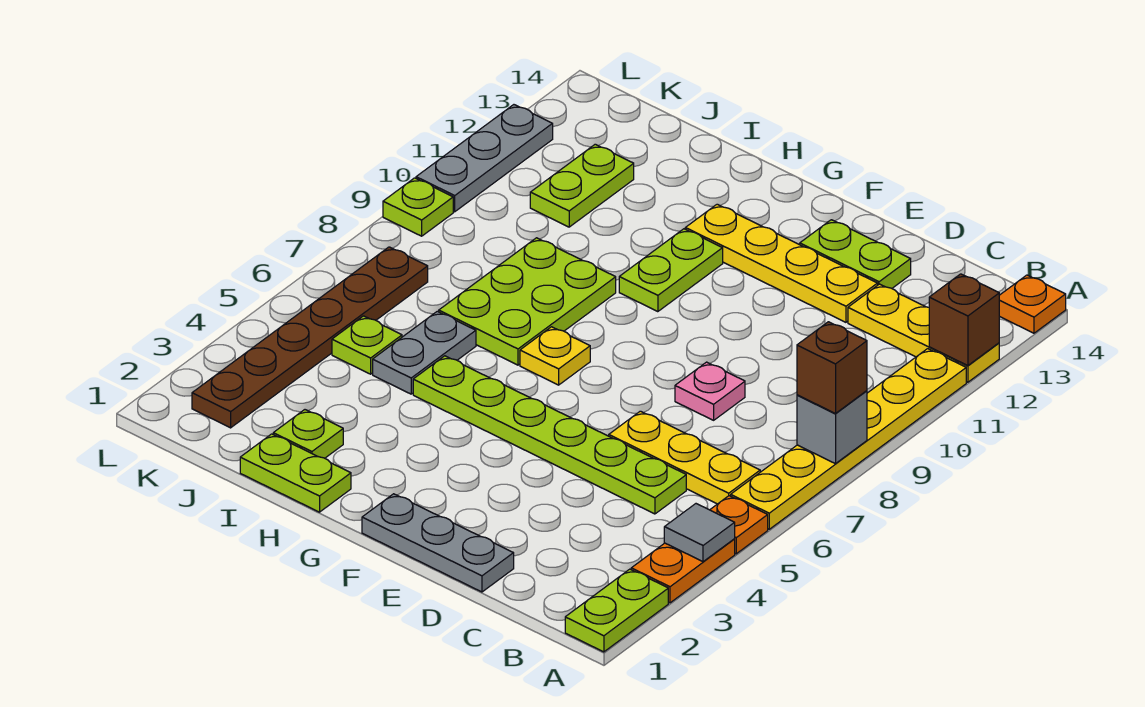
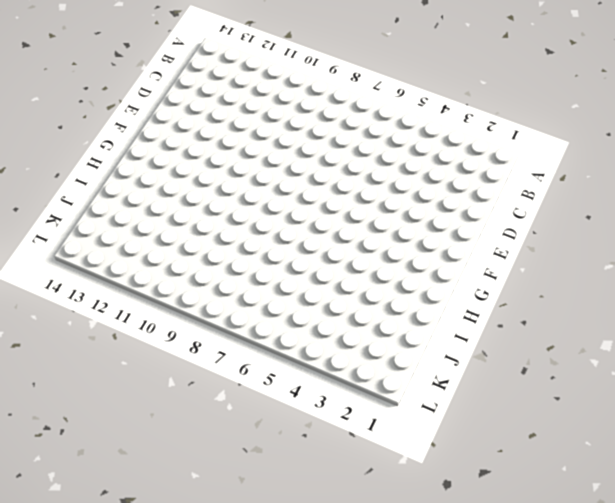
none -> lime plate A1:A2 level 1
none -> orange plate A3:A4 level 1
none -> orange plate A5 level 1

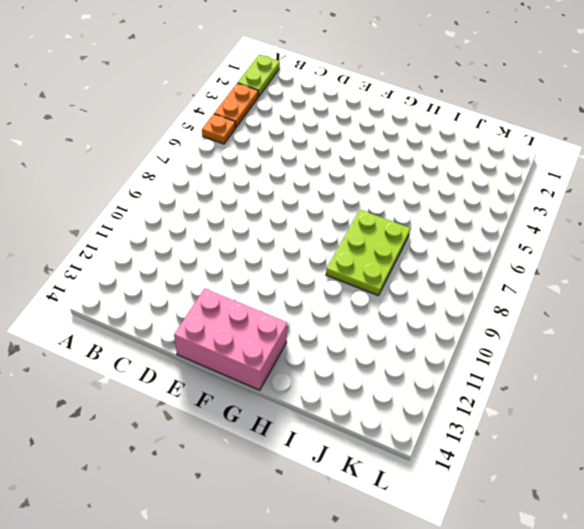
pink brick E13:G14 level 1 -> lime plate D13:E13 level 1
none -> yellow plate A6:A11 level 1
none -> yellow plate A12:C12 level 1
none -> orange plate A14 level 1

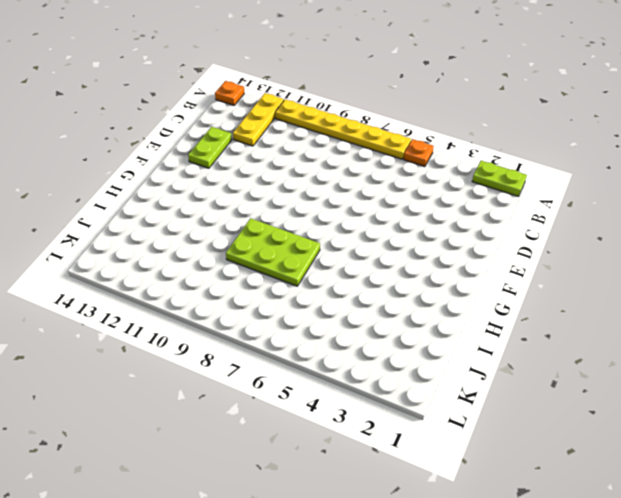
none -> orange plate A3:A4 level 1
none -> yellow plate B6:D6 level 1
none -> lime plate C5:H5 level 1

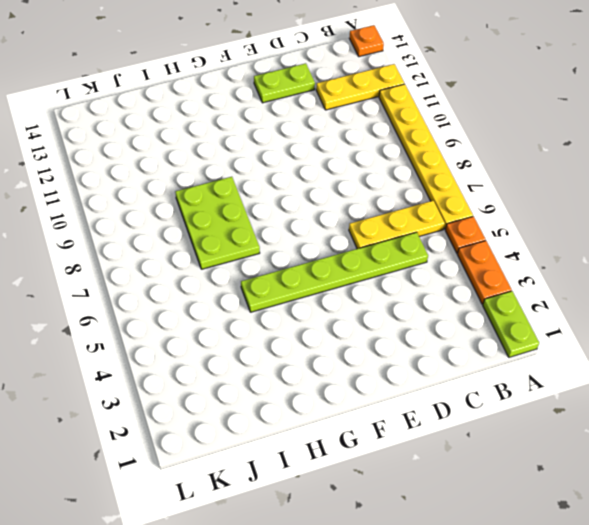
none -> grey plate D1:F1 level 1
none -> pink plate D8 level 1
none -> yellow plate D12:G12 level 1

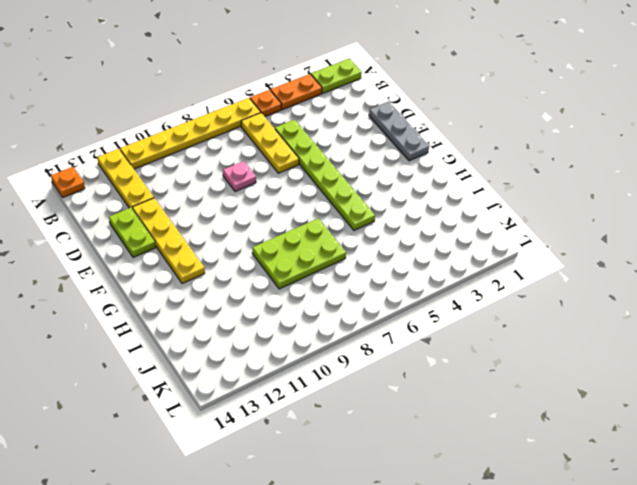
none -> yellow plate G7 level 1
none -> lime plate G10:G11 level 1
none -> lime plate H1:I1 level 1

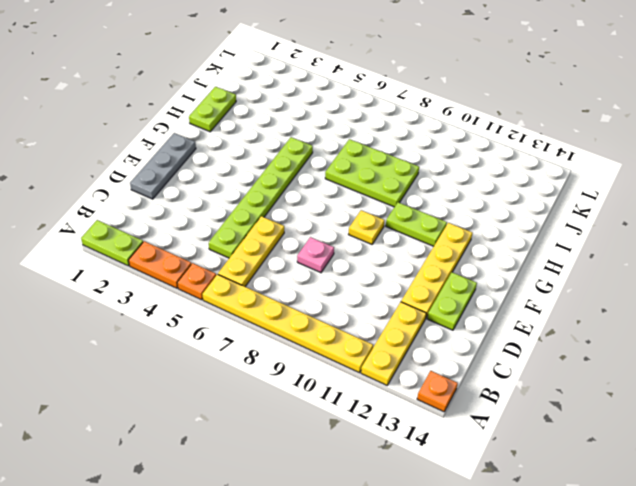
yellow plate F9 level 1 -> yellow plate G7 level 1
none -> lime plate I2 level 1
none -> grey plate I5:I6 level 1
none -> lime plate J5 level 1

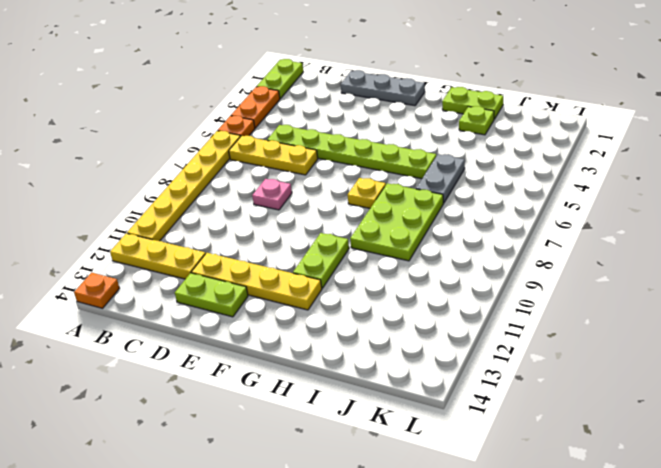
none -> lime plate J5 level 1
none -> lime plate J11:J12 level 1
none -> brown plate K2:K7 level 1

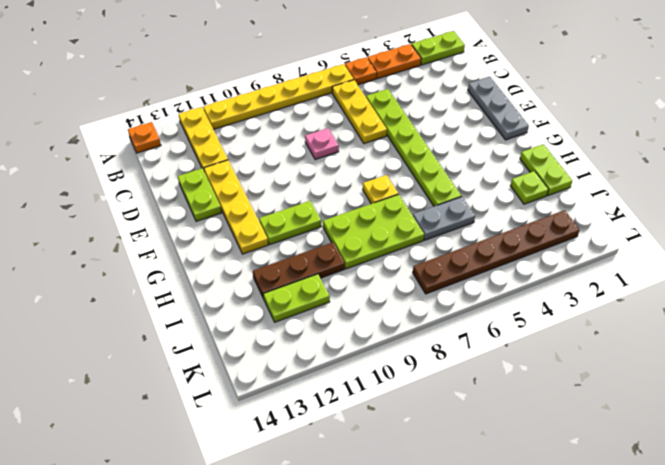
brown plate I10:I12 level 1 -> none
none -> lime plate J5 level 1
none -> lime plate L9 level 1
none -> grey plate L10:L12 level 1

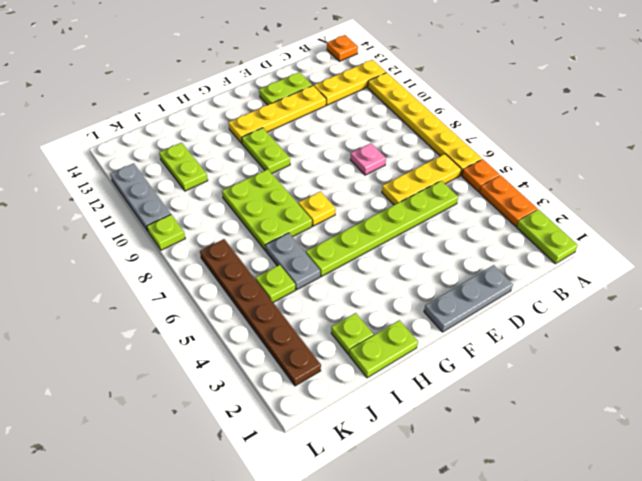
none -> grey tile A4 level 2
none -> grey brick A8 level 2
none -> brown brick A12 level 2

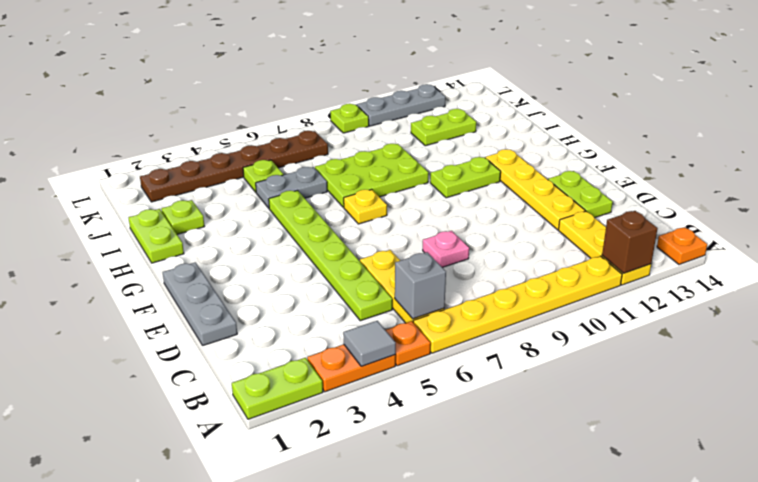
grey brick B6 level 2 -> grey brick A8 level 2
none -> brown brick A8 level 3

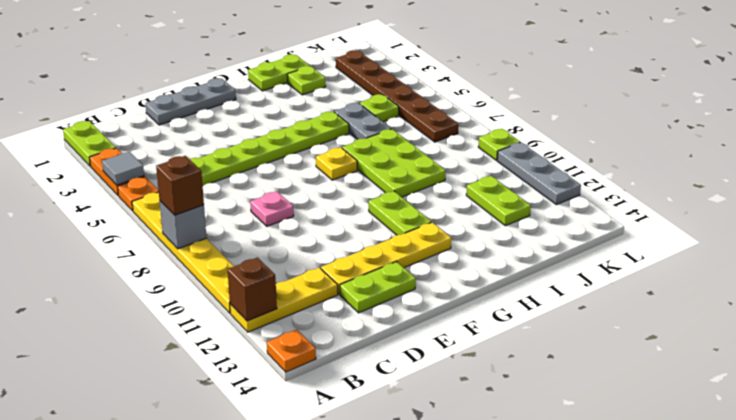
none -> yellow plate B6:D6 level 1

